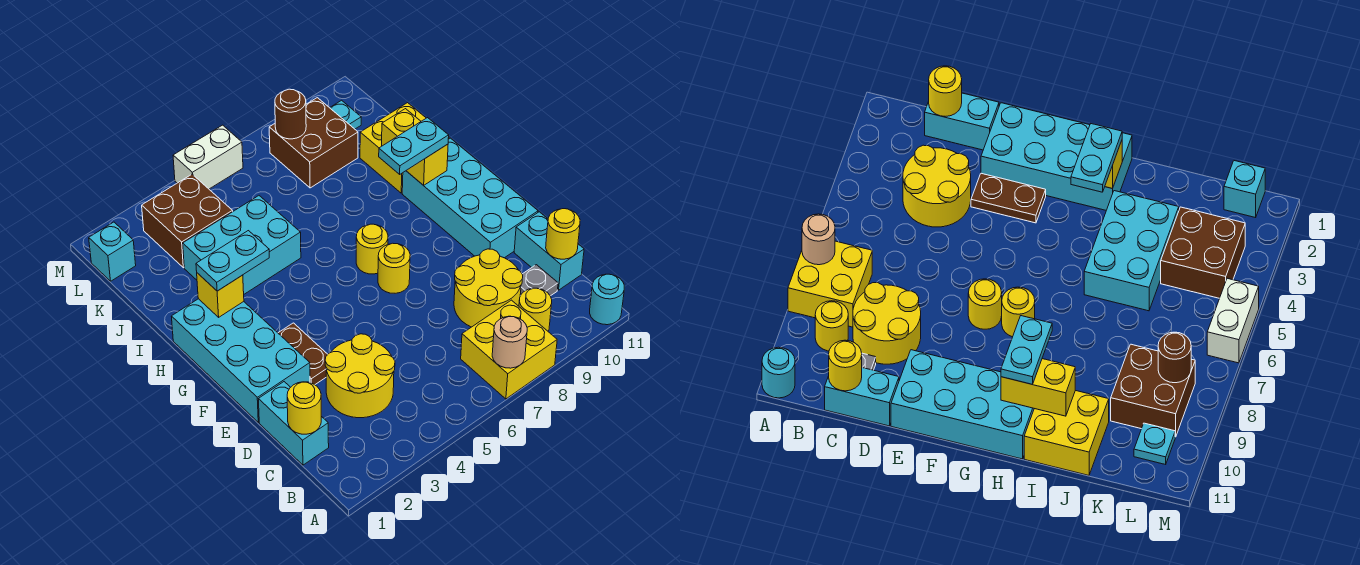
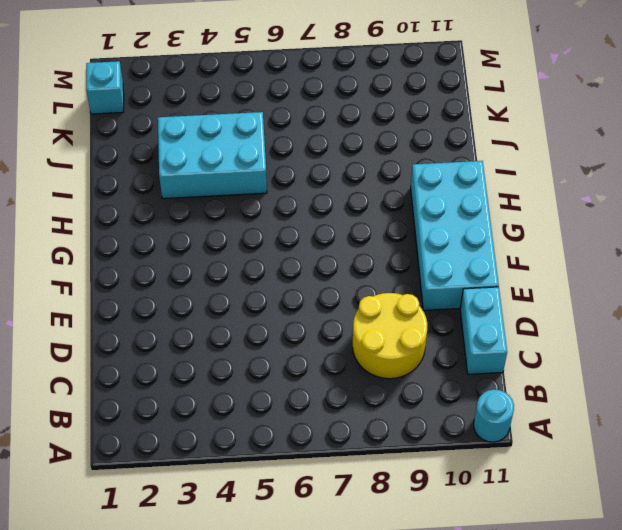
none -> yellow brick A7:B8 level 1
none -> yellow round brick B9 level 1
none -> cyan brick C1:D1 level 1

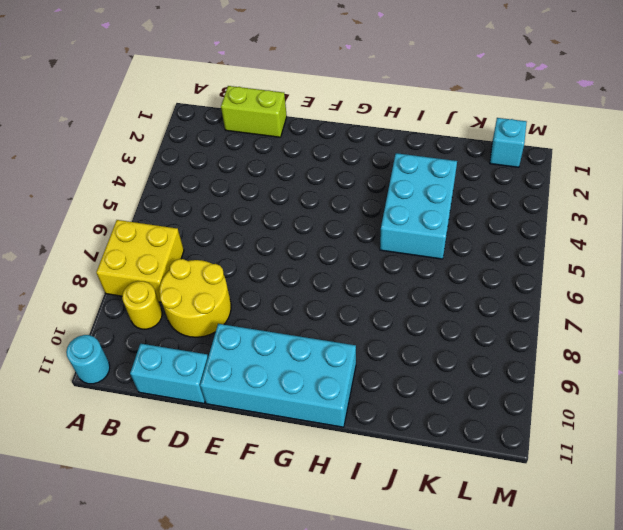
lime brick C1:D1 level 1 -> cyan brick C1:D1 level 1
none -> yellow round brick C3:D4 level 1
none -> grey plate C10 level 1
none -> cyan brick E1:H2 level 1

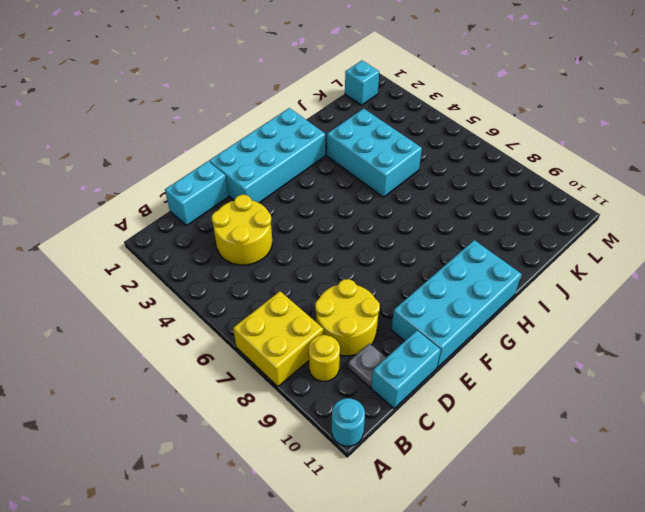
none -> brown plate E3:F3 level 1
none -> yellow round brick F7 level 1
none -> yellow round brick G7 level 1

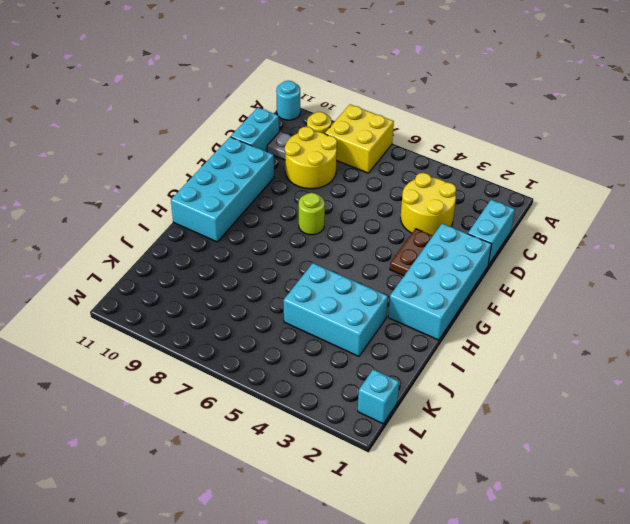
lime round brick F7 level 1 -> yellow round brick F7 level 1
none -> yellow round brick G7 level 1
none -> yellow brick I10:J11 level 1
none -> brown brick K3:L4 level 1

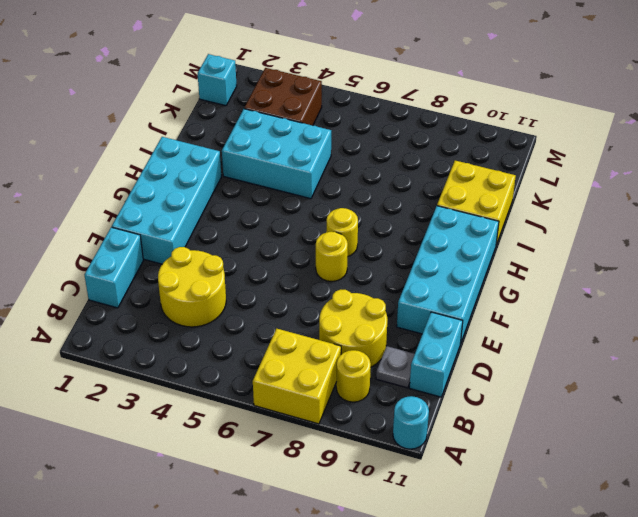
none -> brown plate E3:F3 level 1
none -> brown brick K8:L9 level 1
none -> cyan plate L10 level 1

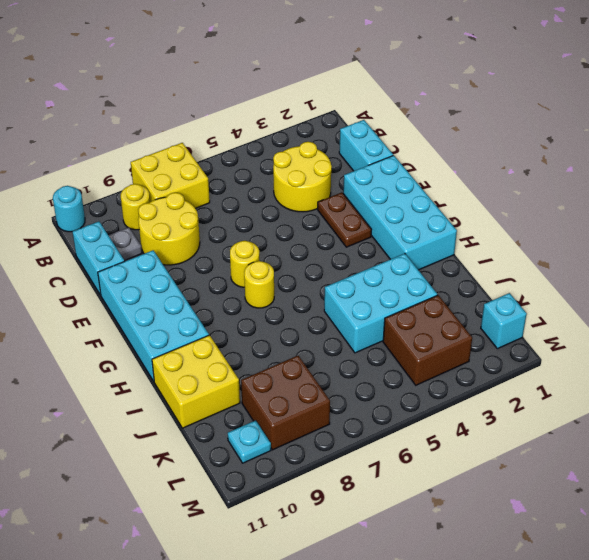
none -> white brick M5:M6 level 1
none -> tan round brick A7 level 2
none -> yellow round brick C1 level 2

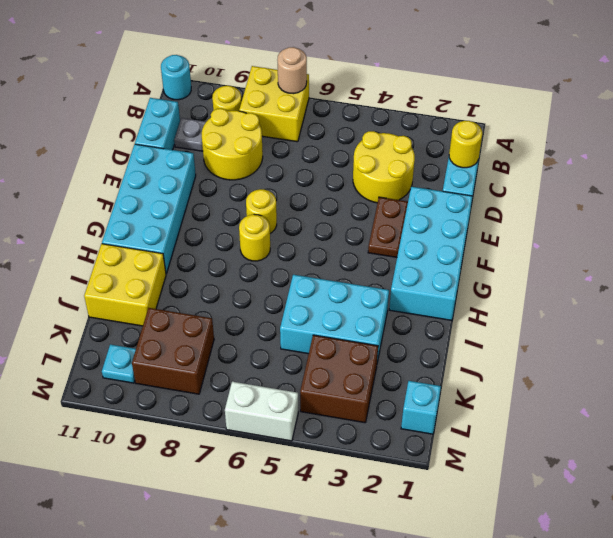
none -> yellow round brick C11 level 2
none -> yellow brick H2 level 2
none -> yellow brick H10:I10 level 2

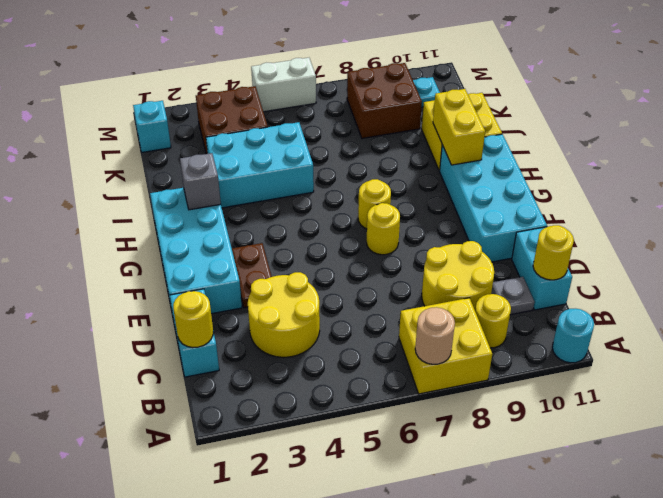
grey brick H2 level 2 -> yellow brick H2 level 2
none -> brown round brick L8 level 2
none -> cyan plate H2:H3 level 3
none -> cyan plate H9:H10 level 3

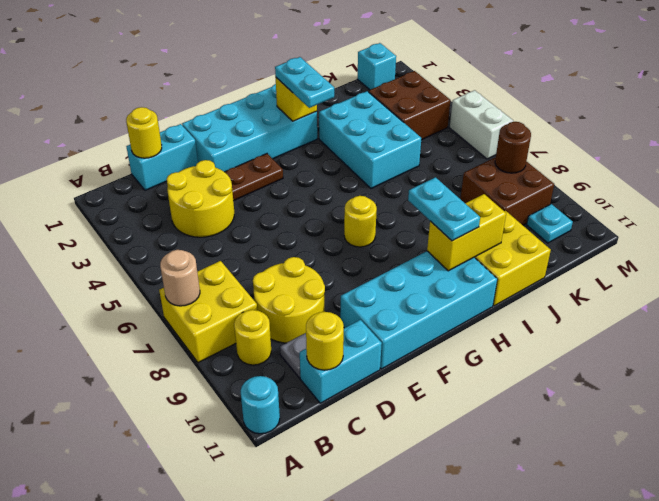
none -> yellow round brick F7 level 1

